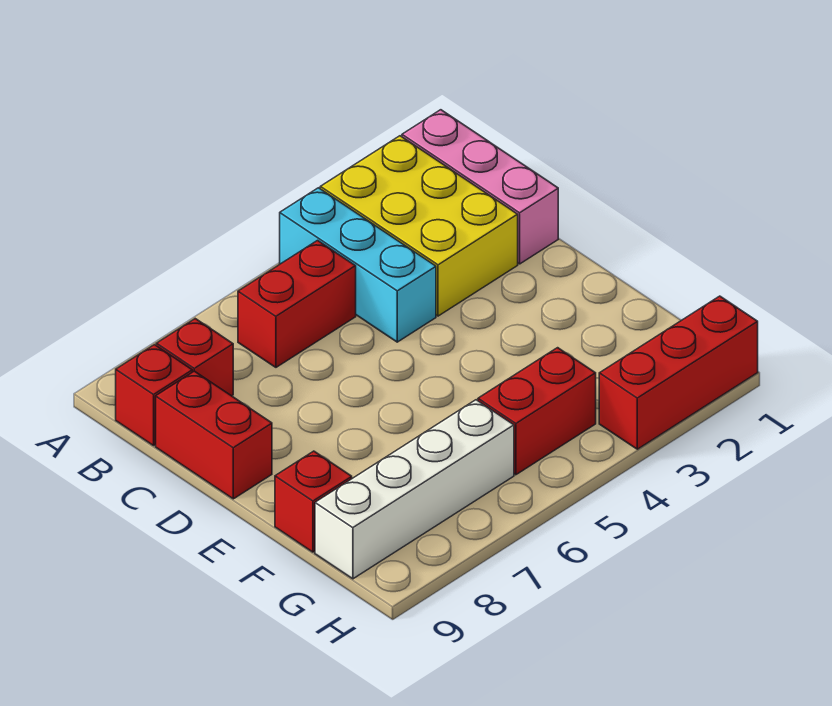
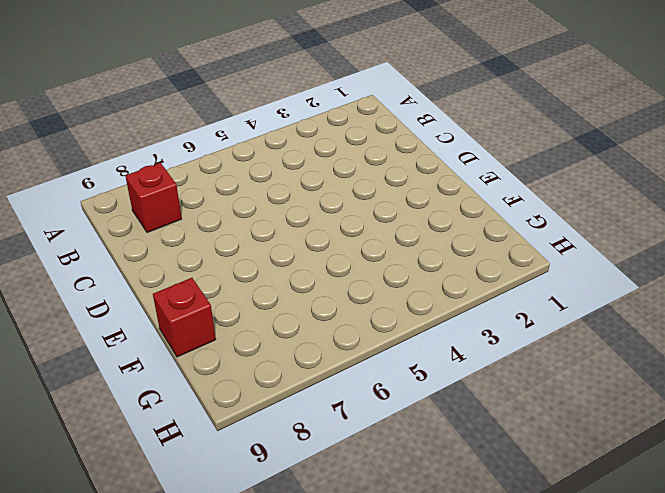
none -> pink brick A1:C1 level 1
none -> yellow brick A2:C3 level 1

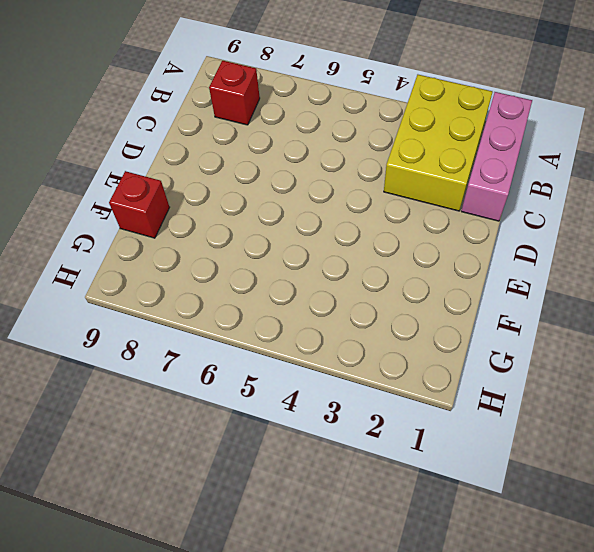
none -> cyan brick A4:C4 level 1
none -> red brick B5:B6 level 1

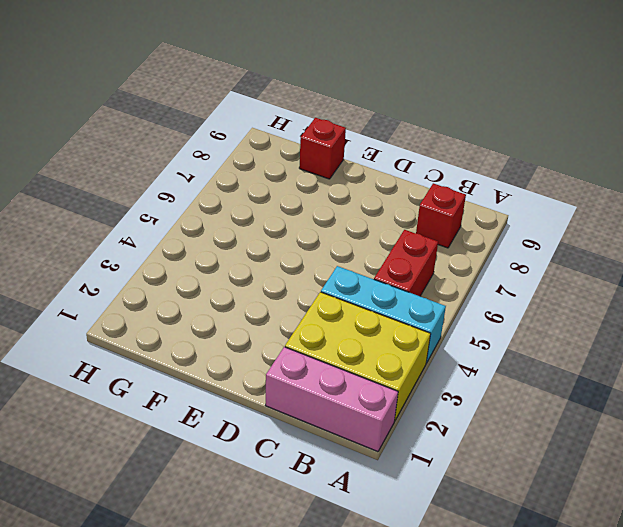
none -> red brick B9 level 1
none -> red brick C9:D9 level 1

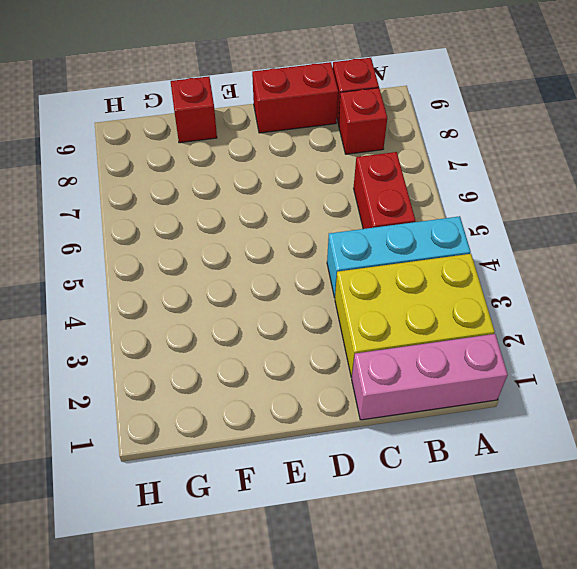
none -> red brick G4:G5 level 1
none -> white brick G6:G9 level 1

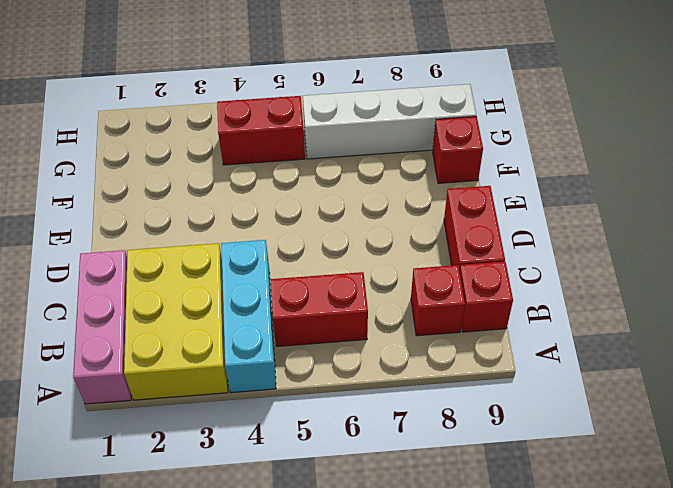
none -> red brick H1:H3 level 1

